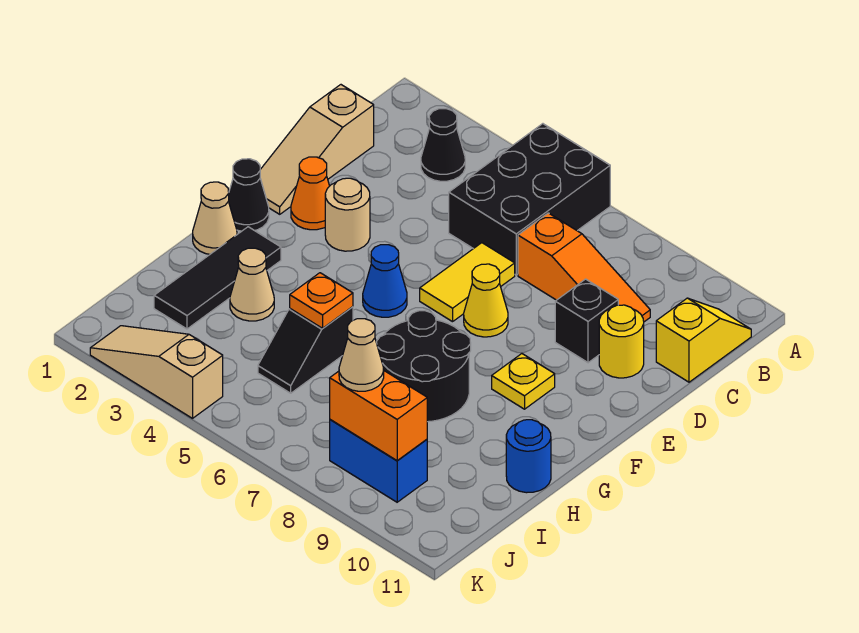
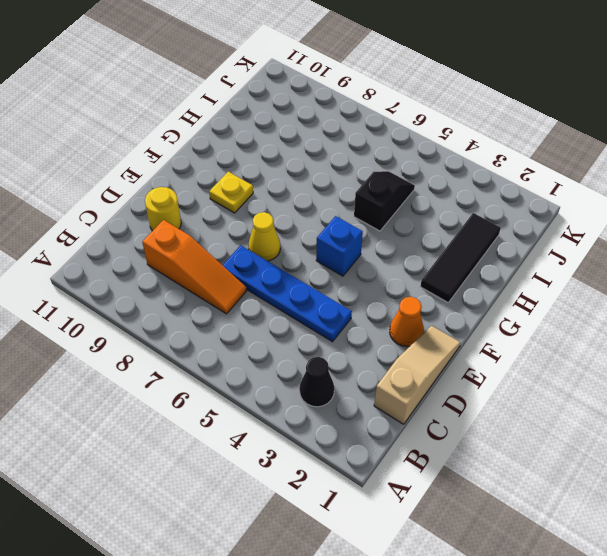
orange slope C7:C9 level 1 top 9 -> orange slope C7:C9 level 1 top 7
blue plate D4:D7 level 1 -> yellow tile D6:E6 level 1
blue brick F5 level 1 -> blue cone F5 level 1
none -> black brick A5:C6 level 1
none -> yellow slope B11:C11 level 1 top C
none -> black brick D9 level 1

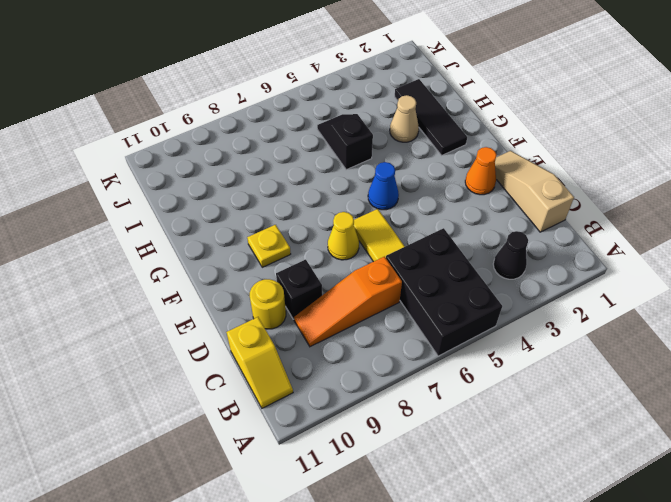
none -> tan round brick E3 level 1
none -> black cone F1 level 1
none -> tan cone G1 level 1

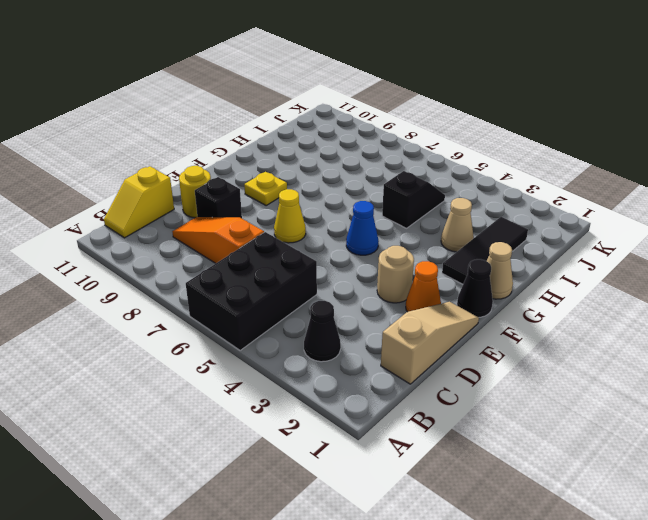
none -> yellow tile D6:E6 level 1
none -> black round brick G7:H8 level 1
none -> blue round brick H11 level 1

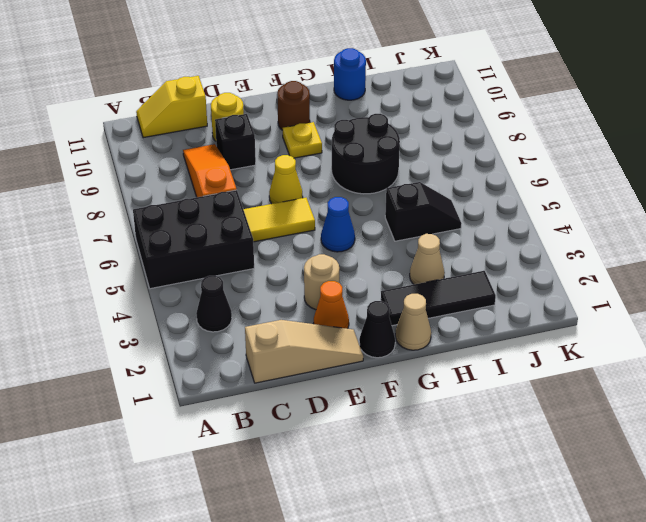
brown round brick F10 level 1 -> none
none -> blue brick J8:J9 level 1
none -> tan slope K2:K4 level 1 top 4
none -> orange plate H5 level 2

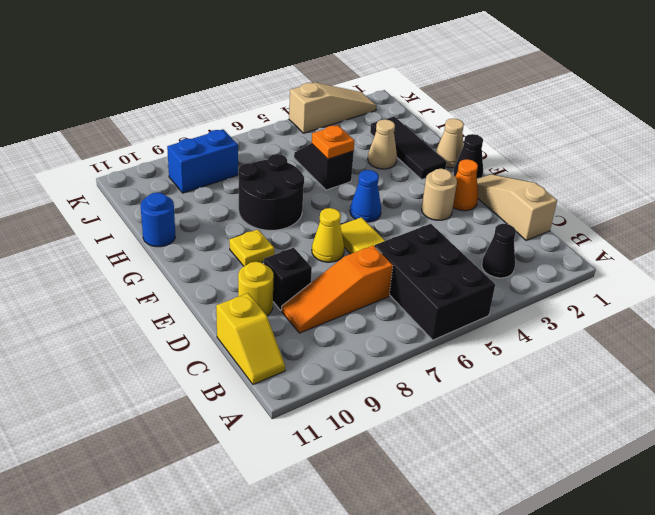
none -> orange brick J8:J9 level 2
none -> tan cone J8 level 3

